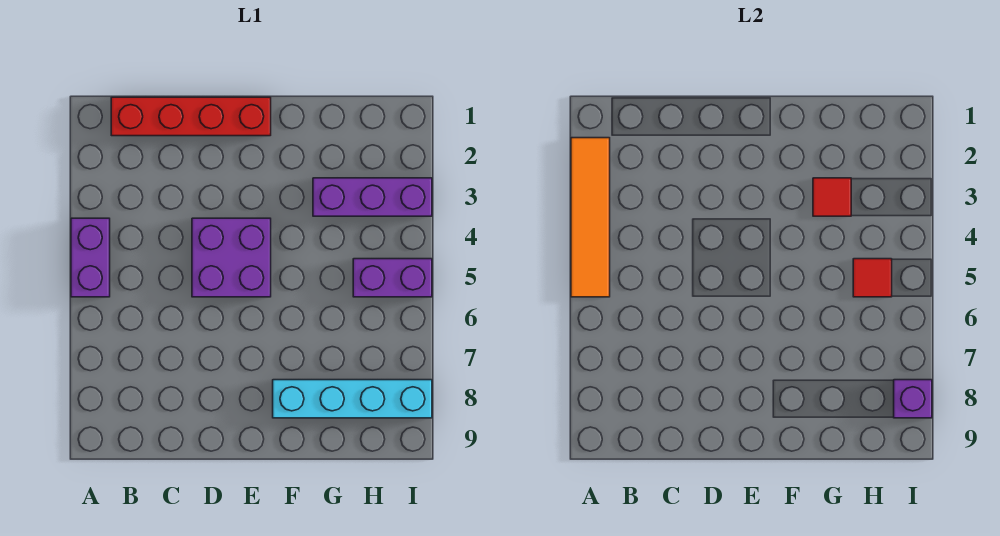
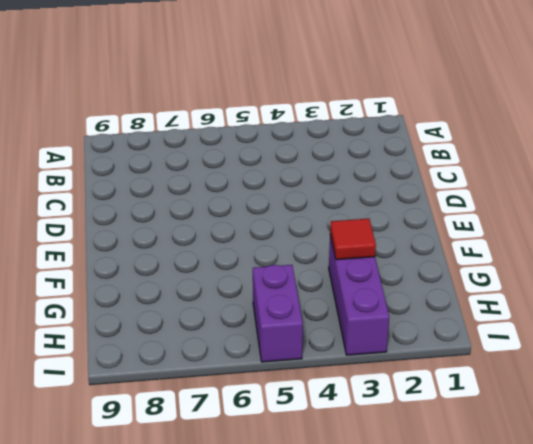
none -> purple brick A4:A5 level 1
none -> red brick B1:E1 level 1

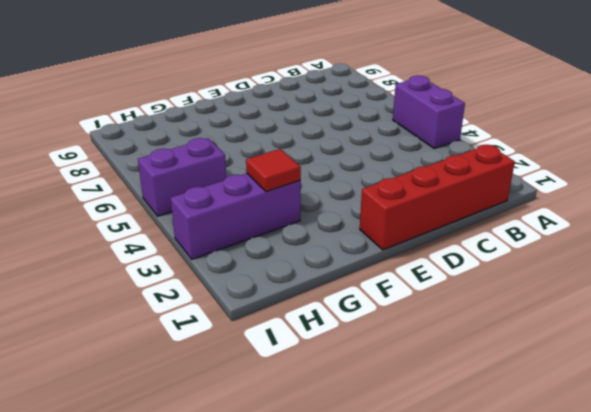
none -> purple brick D4:E5 level 1
none -> cyan brick F8:I8 level 1

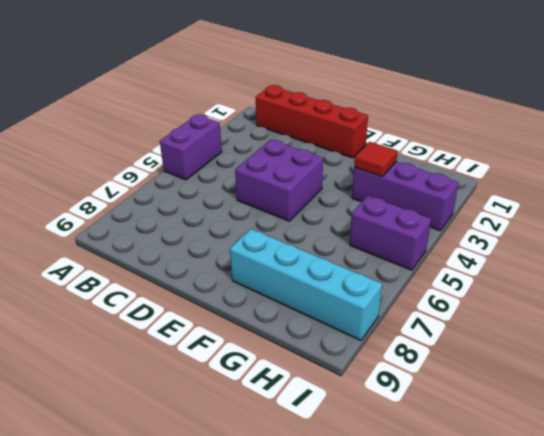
none -> orange tile A2:A5 level 2
none -> red tile H5 level 2

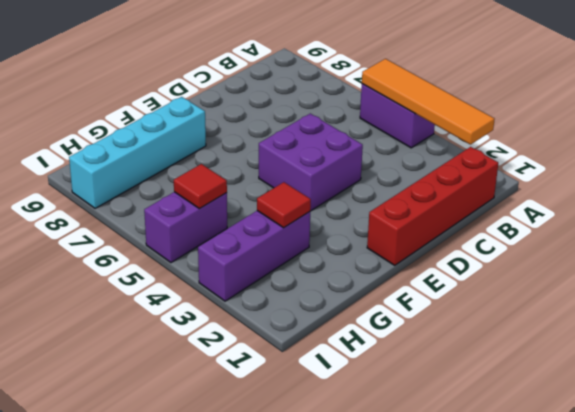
none -> purple brick I8 level 2

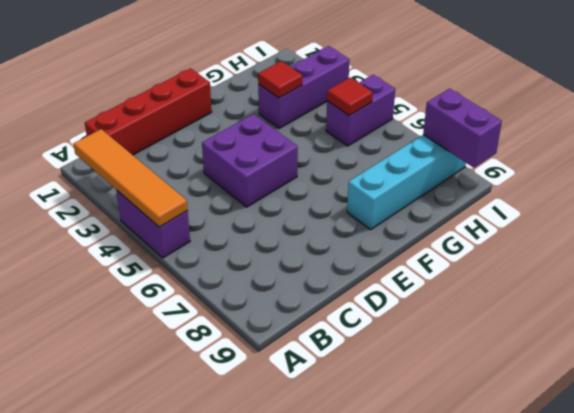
purple brick I8:I9 level 2 -> purple brick I8 level 2

